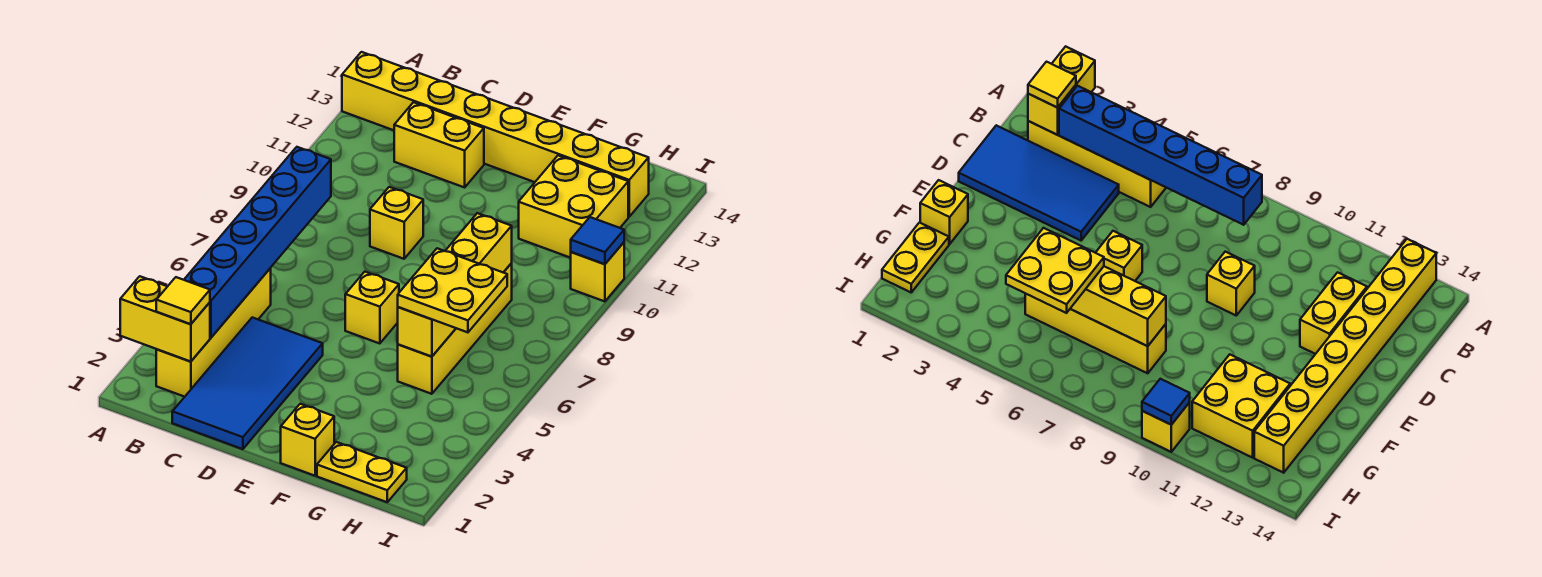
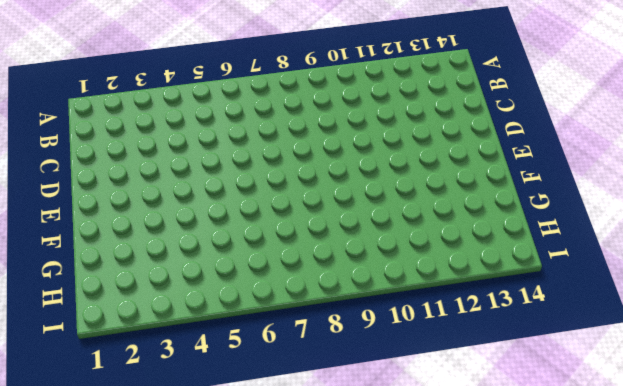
none -> yellow brick A13:H13 level 1
none -> yellow brick B2:B5 level 1
none -> blue tile C1:D4 level 1

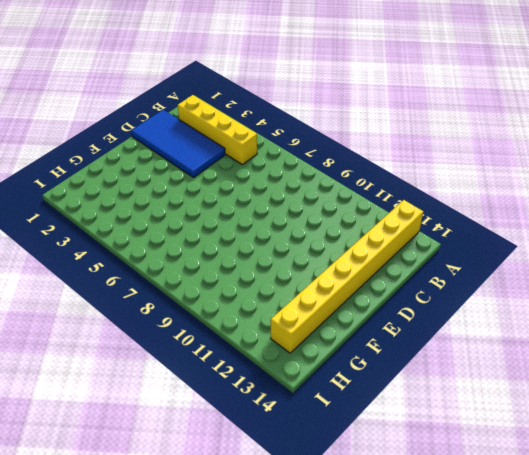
none -> yellow brick C12:D12 level 1
none -> yellow brick D9 level 1
none -> yellow brick E6 level 1

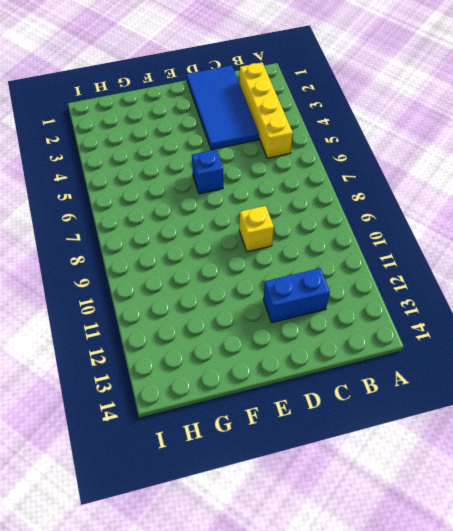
blue brick C12:D12 level 1 -> yellow brick C12:D12 level 1
blue brick E6 level 1 -> yellow brick E6 level 1
none -> yellow brick A13:H13 level 1
none -> yellow brick F1 level 1
none -> yellow plate G1:H1 level 1

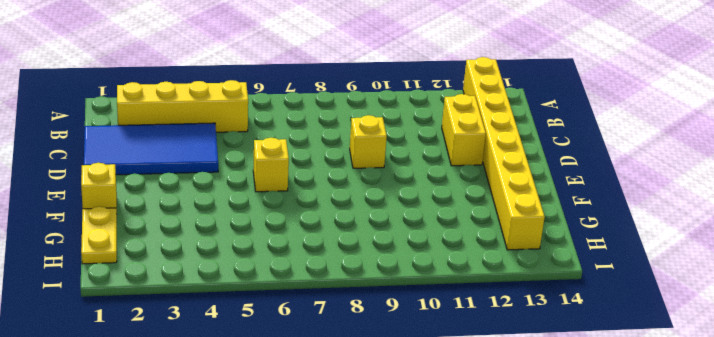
none -> yellow brick G5:G8 level 1
none -> yellow brick G11:H12 level 1
none -> yellow brick I10 level 1

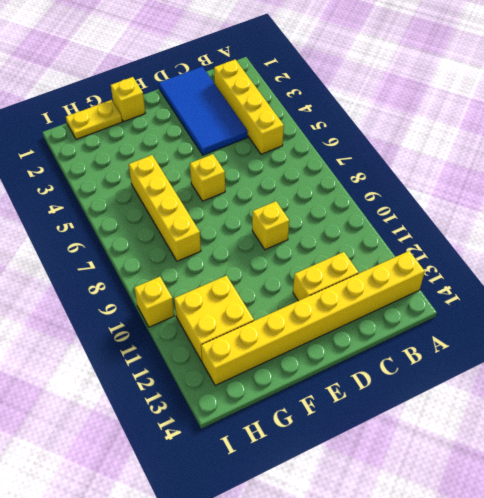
none -> yellow brick A2:B2 level 2
none -> blue brick B3:B8 level 2
none -> yellow brick G5:G8 level 2

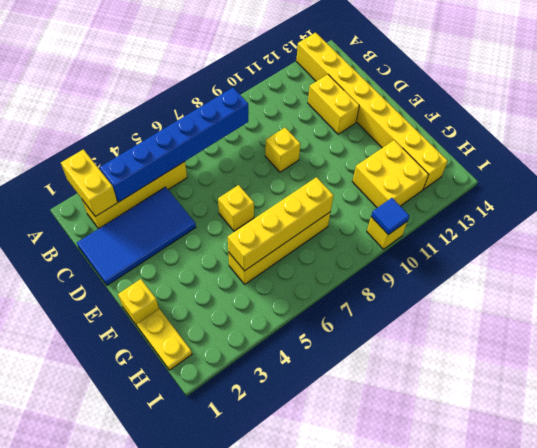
none -> yellow tile B2 level 3
none -> yellow plate G5:H6 level 3

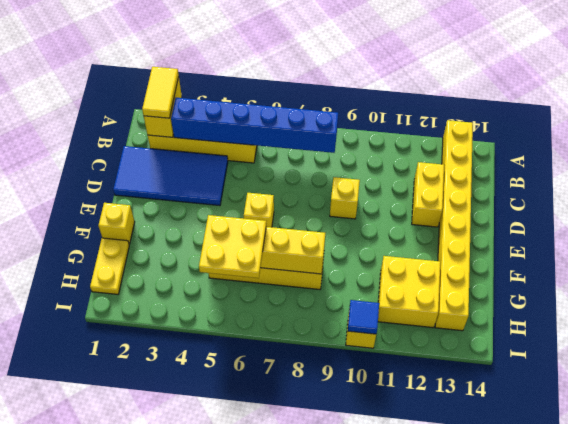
yellow tile A2:B2 level 3 -> yellow tile B2 level 3

